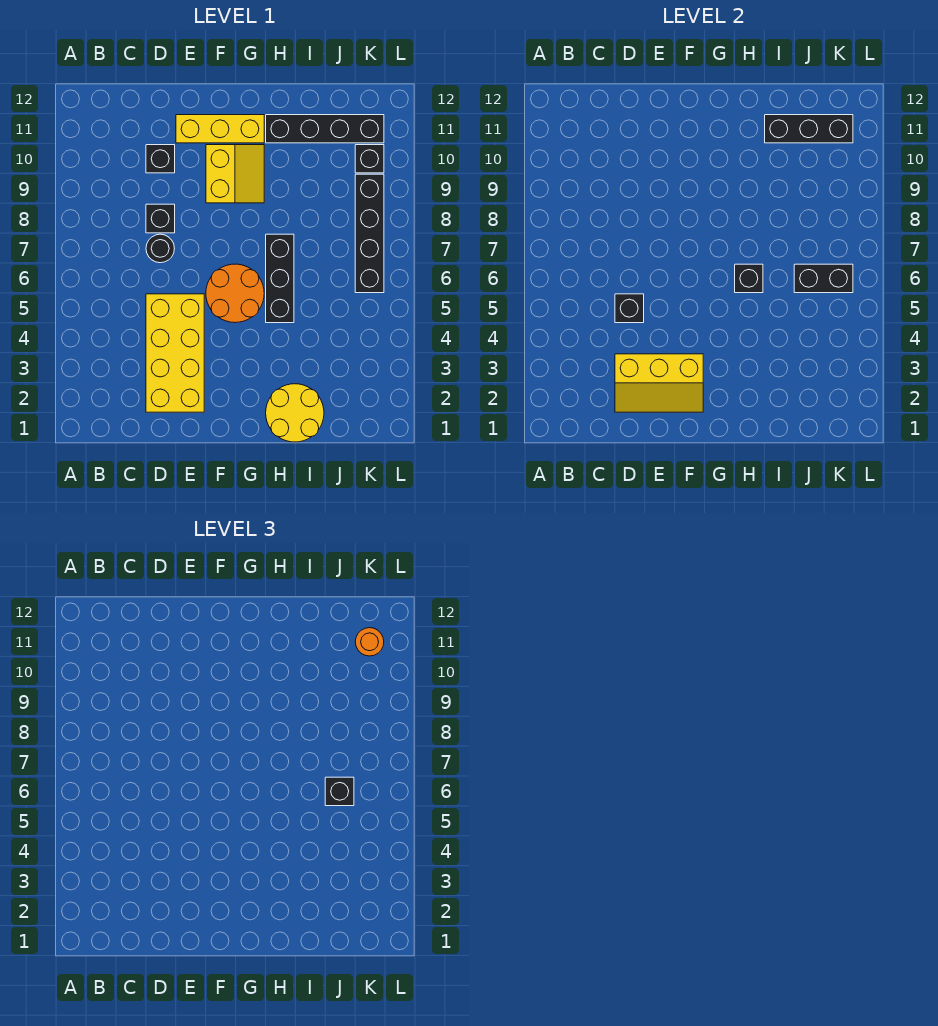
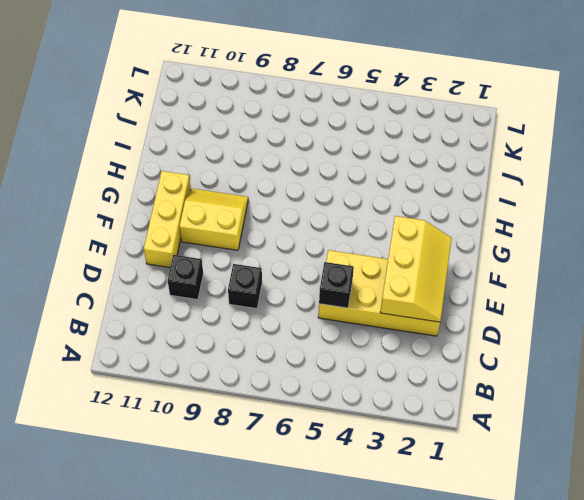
none -> black round brick D7 level 1
none -> orange round brick F5:G6 level 1
none -> yellow round brick H1:I2 level 1

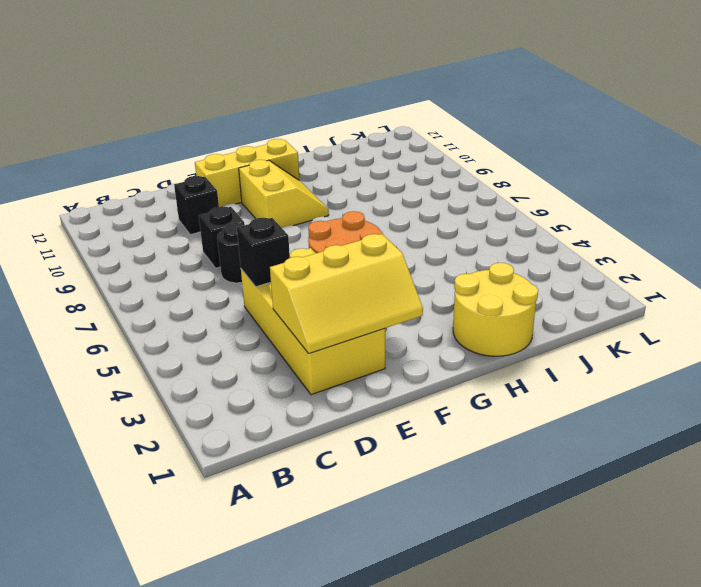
none -> black brick H5:H7 level 1
none -> black brick H11:K11 level 1
none -> black brick K6:K9 level 1

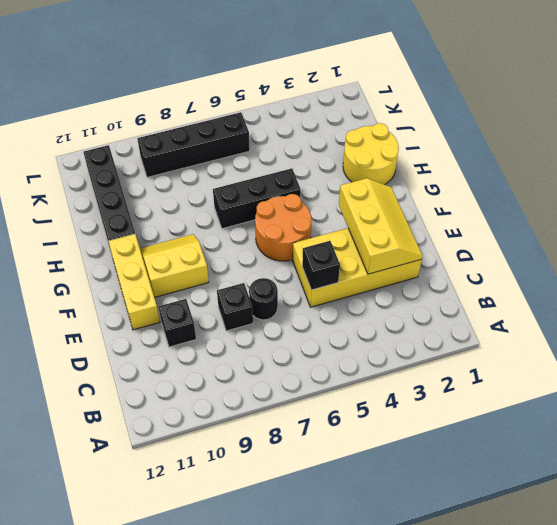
none -> black brick K10 level 1
none -> black brick H6 level 2
none -> black brick I11:K11 level 2

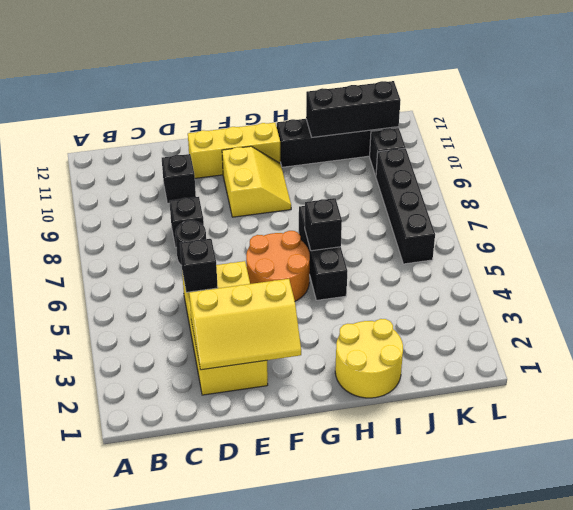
none -> black brick J6:K6 level 2
none -> black brick J6 level 3
none -> orange round brick K11 level 3

